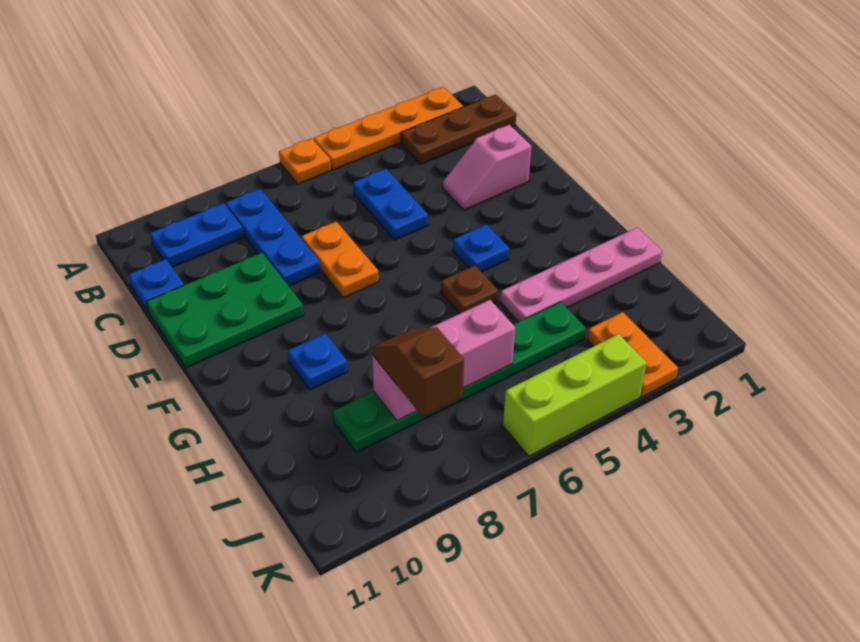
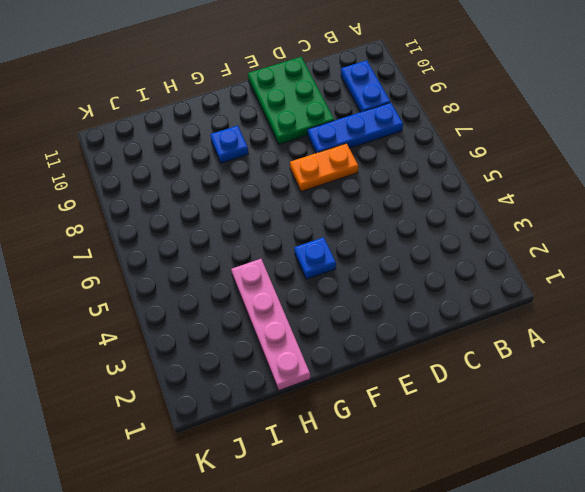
none -> orange plate A2:A5 level 1
none -> orange plate A6 level 1
none -> brown plate B1:B3 level 1

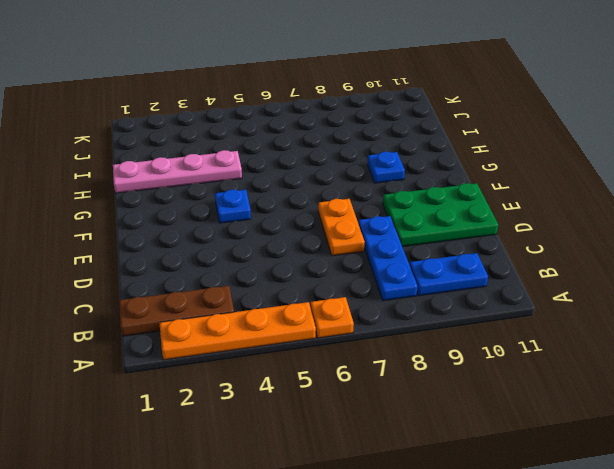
none -> blue plate C5:D5 level 1
none -> blue plate C11 level 1
none -> pink slope D2:D3 level 1 top 2

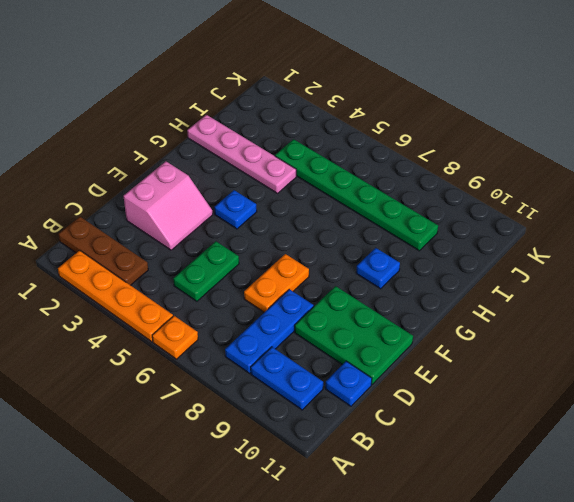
green plate C5:D5 level 1 -> blue plate C5:D5 level 1
pink slope D2:E3 level 1 top 2 -> pink slope D2:D3 level 1 top 2
none -> brown plate G5 level 1
none -> orange plate J3:K3 level 1
none -> lime brick K4:K6 level 1

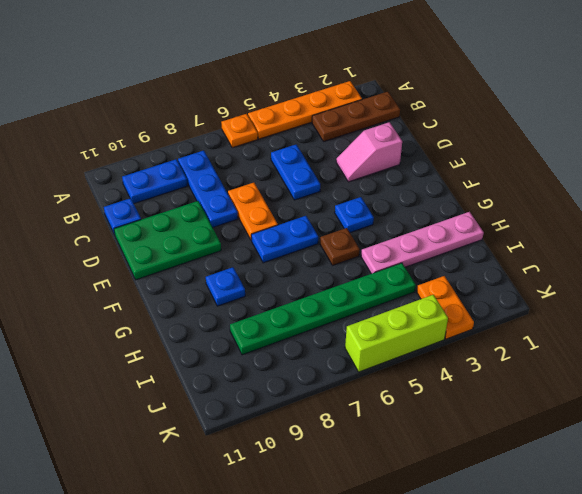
blue plate F6:F7 level 1 -> none
none -> pink brick I6:I8 level 2
none -> brown slope I8:J8 level 3 top J

